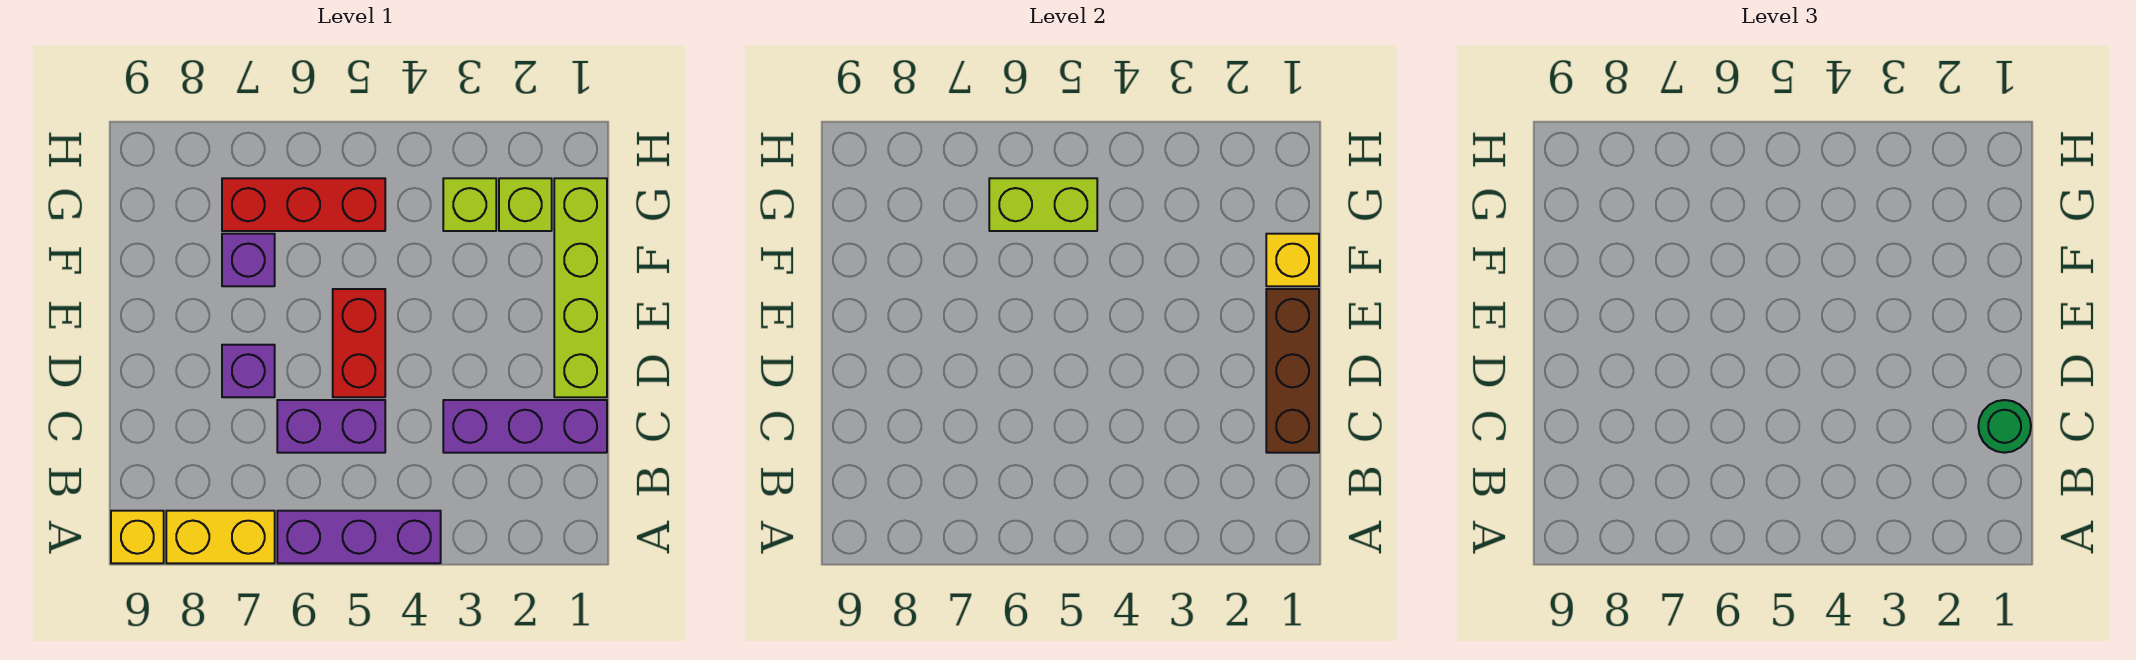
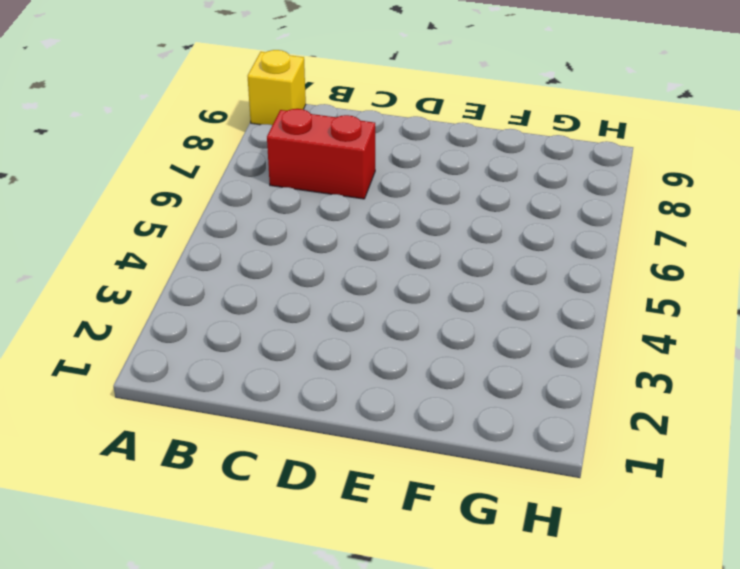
red brick B7:C7 level 1 -> red brick D5:E5 level 1
none -> purple brick A4:A6 level 1
none -> yellow brick A7:A8 level 1
none -> purple brick C1:C3 level 1

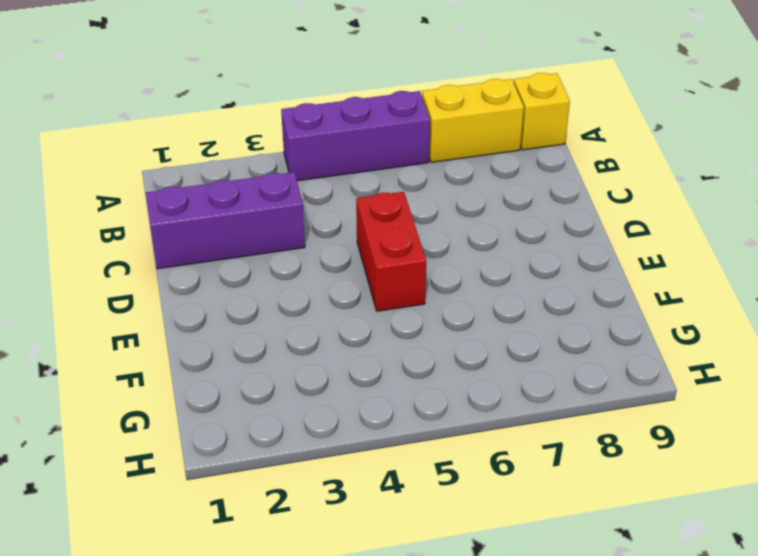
none -> purple brick C5:C6 level 1
none -> lime brick D1:G1 level 1
none -> purple brick D7 level 1

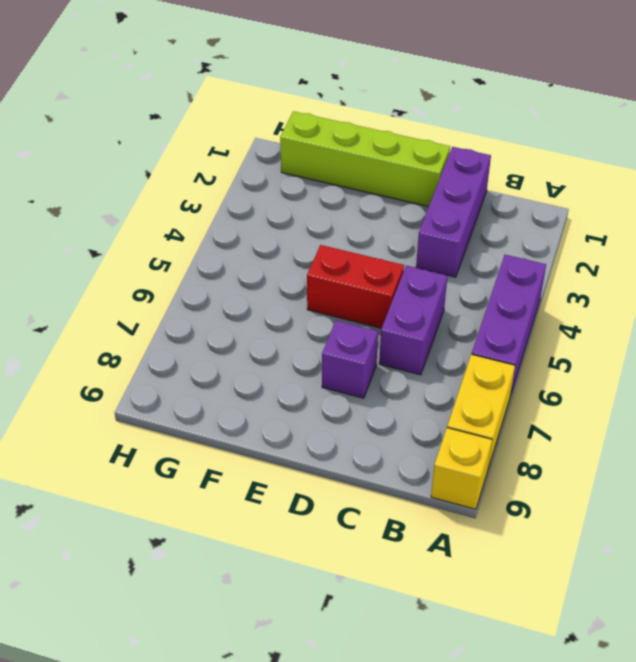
none -> purple brick F7 level 1
none -> lime brick G2 level 1
none -> lime brick G3 level 1

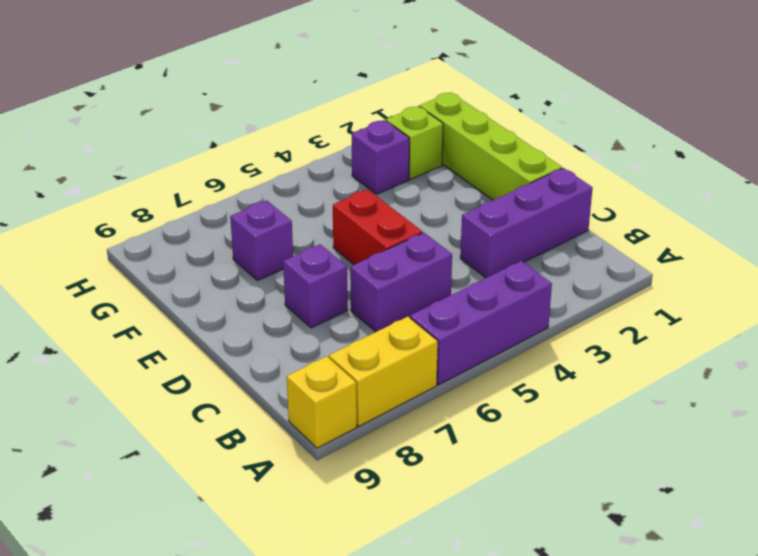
purple brick G3 level 1 -> lime brick G3 level 1
none -> red brick G5:G7 level 1
none -> brown brick C1:E1 level 2
none -> yellow brick F1 level 2

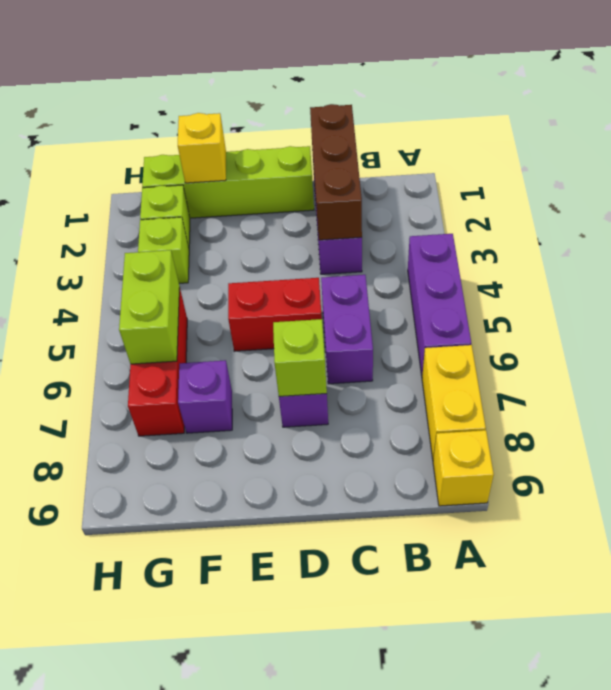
brown brick C1:C3 level 2 -> brown brick C1:E1 level 2
lime brick D7 level 2 -> none
none -> green round brick C1 level 3

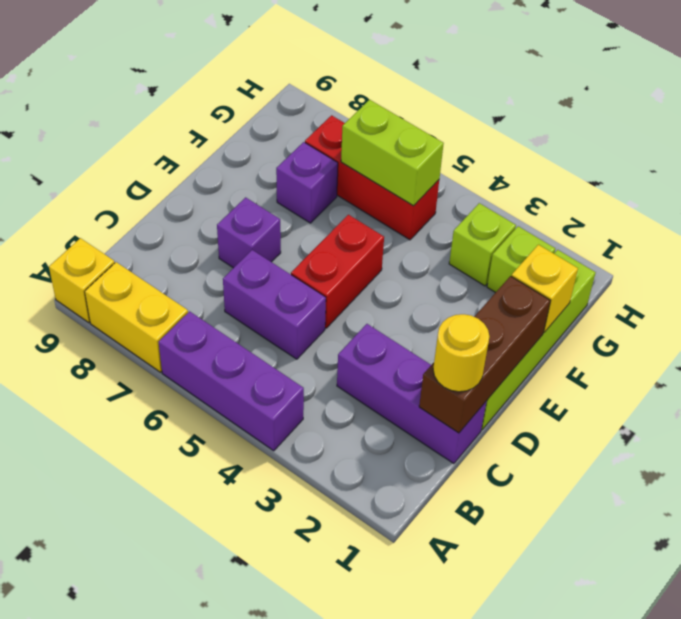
yellow round brick C1 level 3 -> green round brick C1 level 3

